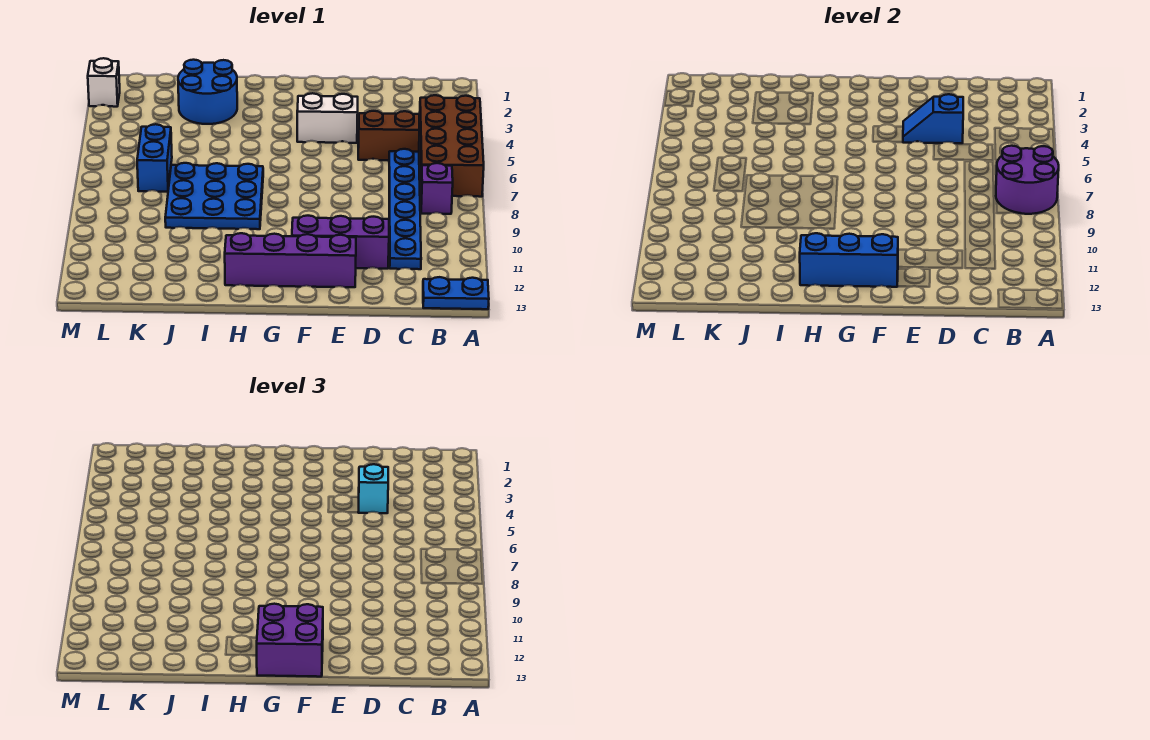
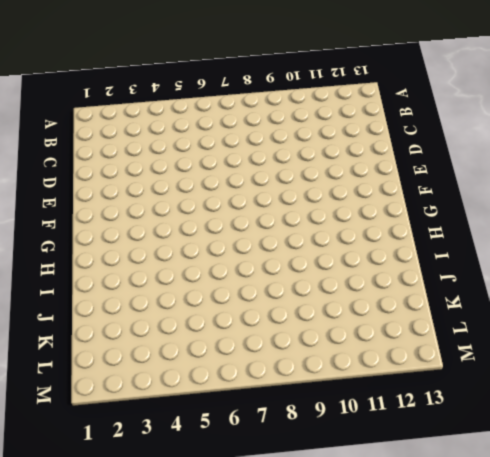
none -> brown brick A4:B7 level 1
none -> blue plate A13:B13 level 1
none -> purple brick B8 level 1

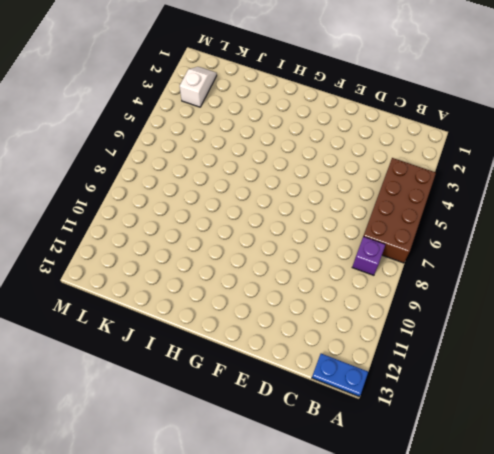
white slope L2:L3 level 1 top 3 -> none
none -> brown brick C5:D5 level 1
none -> blue plate C6:C11 level 1
none -> purple brick D11:F11 level 1

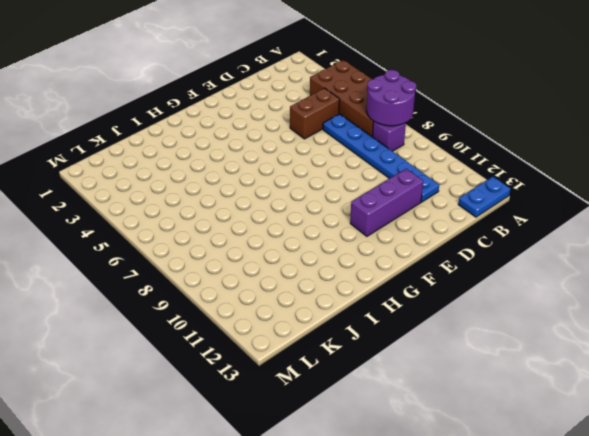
none -> white brick E4:F4 level 1
none -> purple brick E12:H12 level 1
none -> blue plate H7:J9 level 1

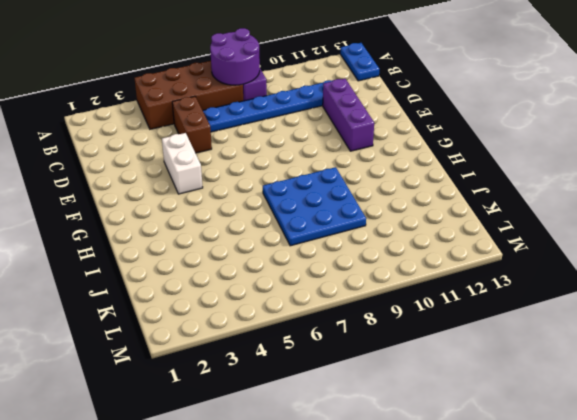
none -> purple brick E12:H12 level 1
none -> blue round brick I2:J3 level 1
none -> blue brick K6:K7 level 1

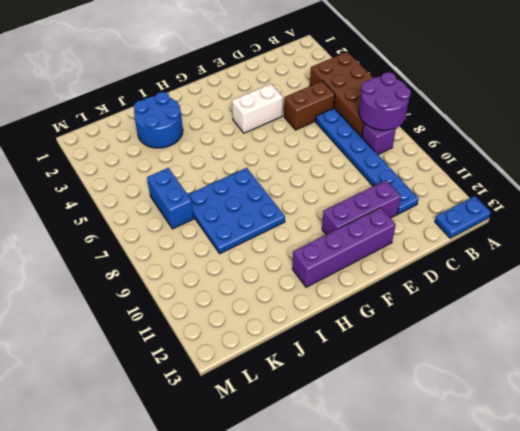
none -> white brick M2 level 1
none -> blue slope D4:E4 level 2 top D
none -> blue brick F12:H12 level 2

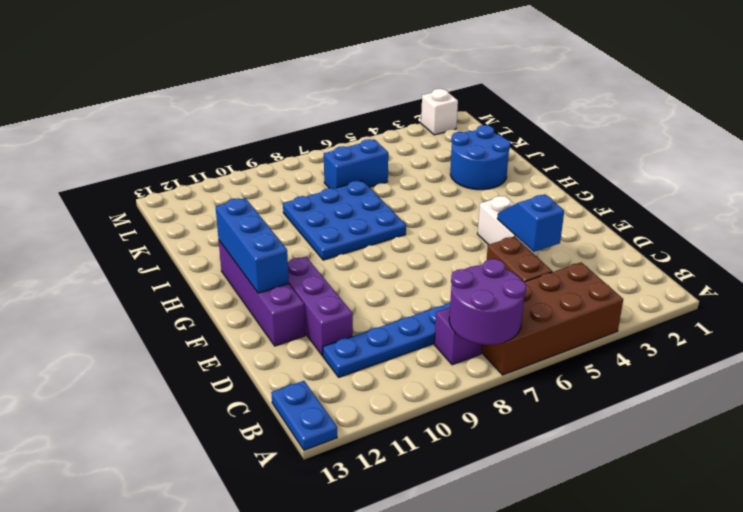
none -> cyan brick D4 level 3
none -> purple brick F12:G13 level 3

